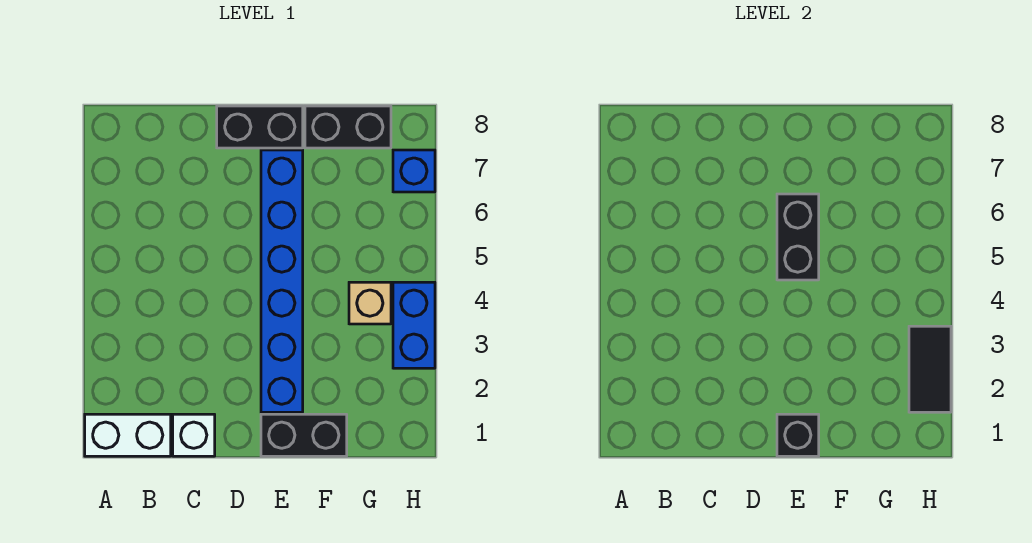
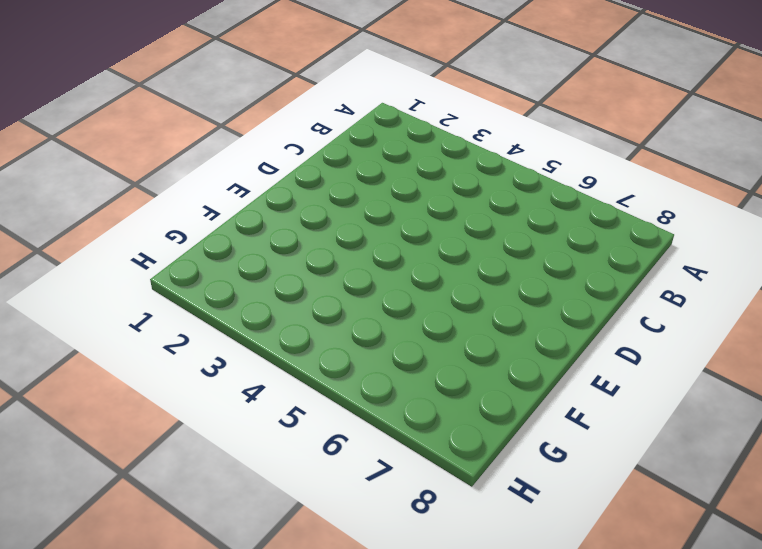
none -> white brick A1:B1 level 1
none -> white brick C1 level 1
none -> black brick D8:E8 level 1

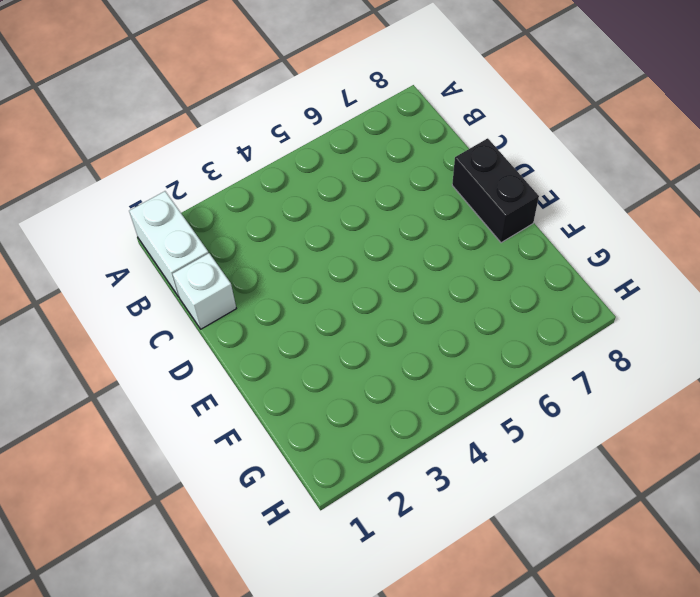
none -> black brick E1:F1 level 1
none -> blue brick E2:E7 level 1
none -> black brick F8:G8 level 1

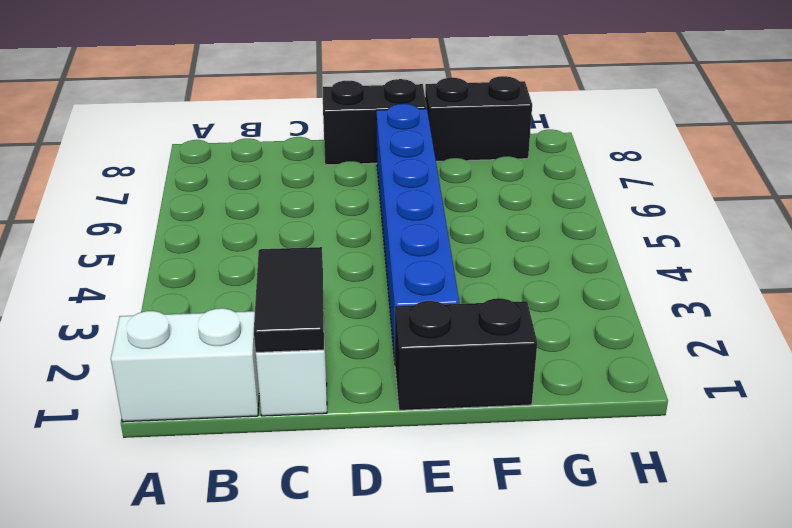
black tile C1:C2 level 2 -> black tile H2:H3 level 2
none -> tan brick G4 level 1
none -> blue brick H3:H4 level 1
none -> blue brick H7 level 1

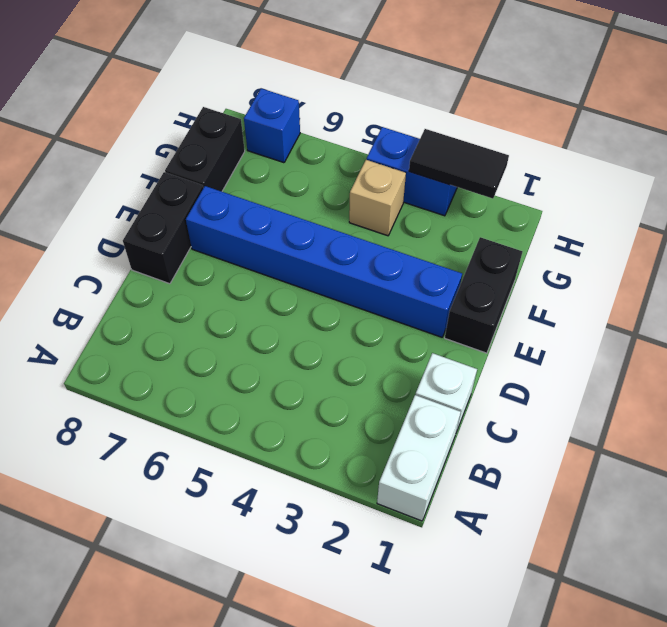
none -> black brick E1 level 2
none -> black brick E5:E6 level 2

